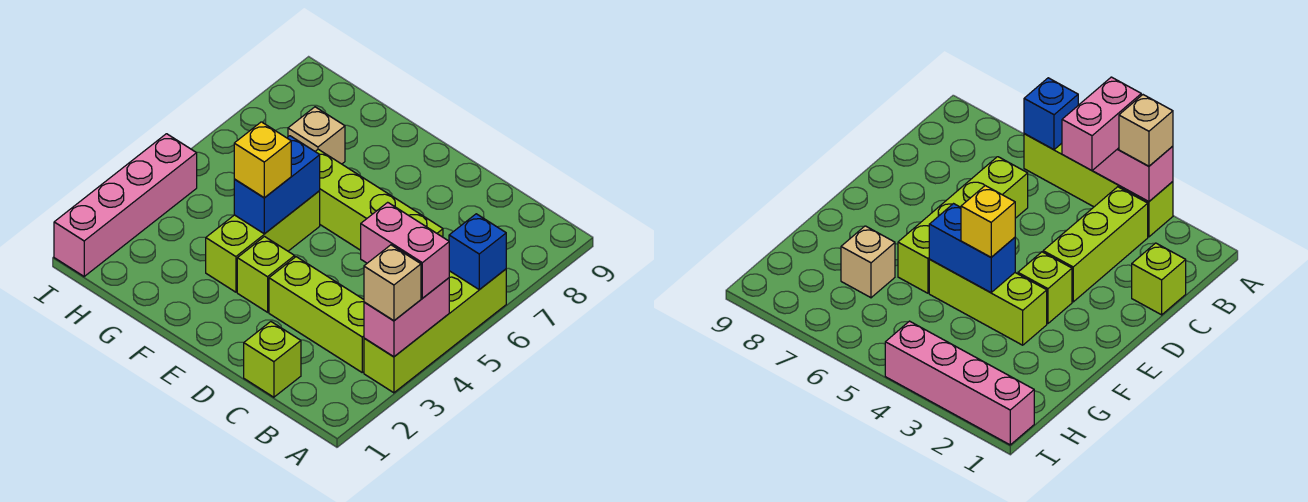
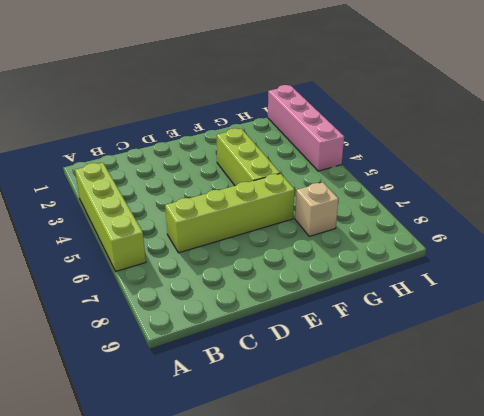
none -> lime brick B3:D3 level 1
none -> lime brick C1 level 1
none -> lime brick E3 level 1

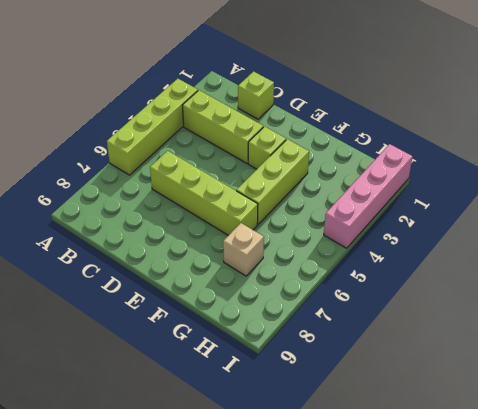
none -> pink brick A3:A4 level 2
none -> blue brick A6 level 2
none -> blue brick F4:F5 level 2

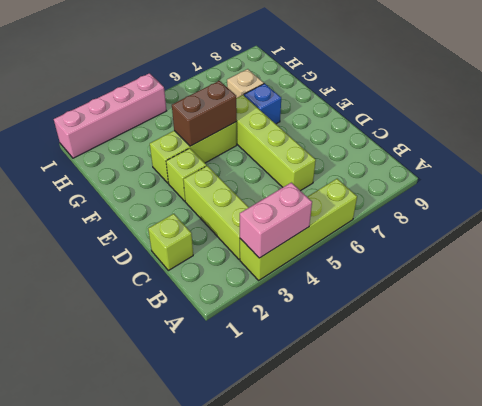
brown brick F4:F5 level 2 -> blue brick F4:F5 level 2
blue brick F7 level 1 -> blue brick A6 level 2
none -> tan brick A3 level 3
none -> pink brick A4:B4 level 3
none -> yellow brick F4 level 3

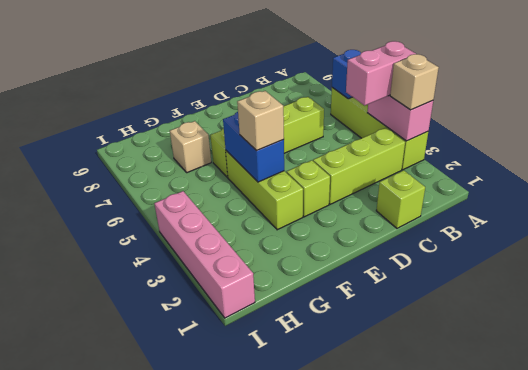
tan brick F4 level 3 -> yellow brick F4 level 3

